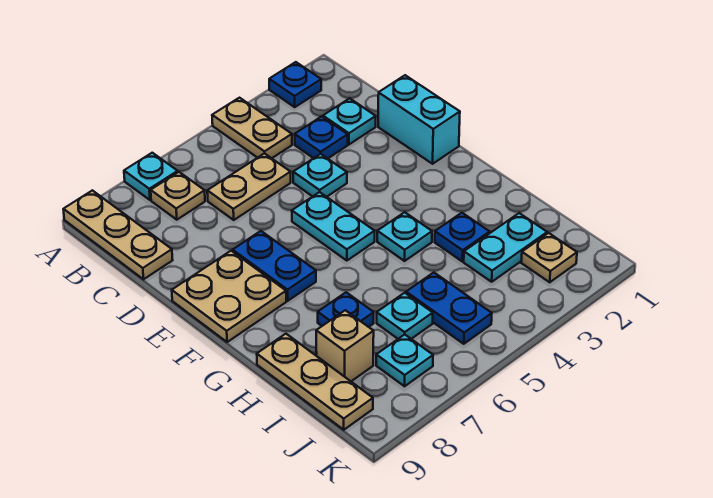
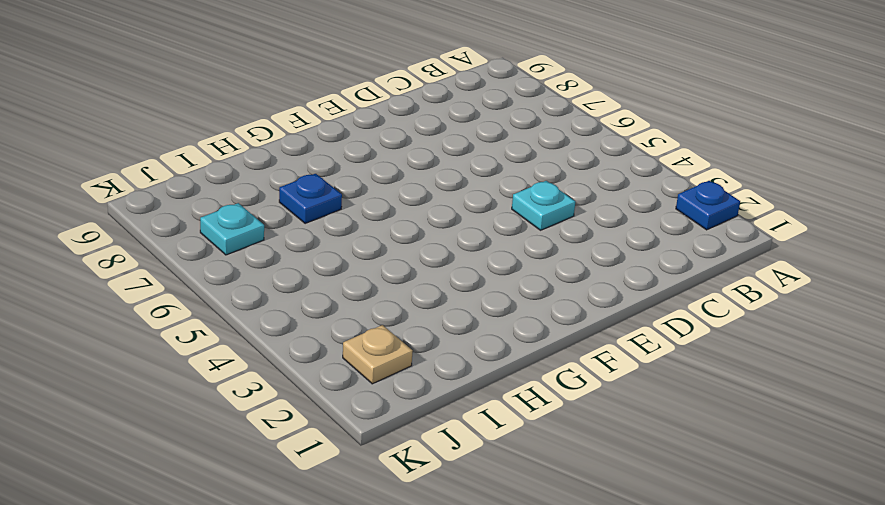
none -> tan plate A4:B4 level 1
none -> cyan plate A7 level 1
none -> tan plate A9:C9 level 1

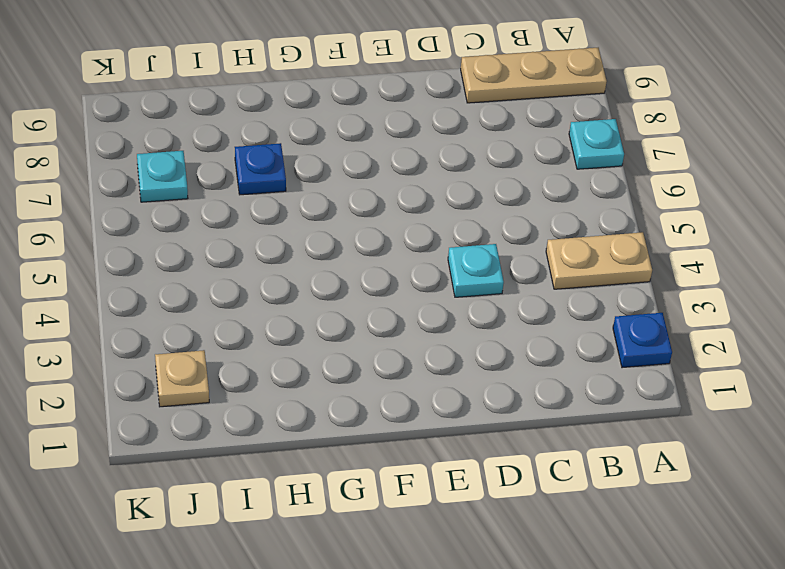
none -> tan plate B7 level 1
none -> cyan plate C2 level 1
none -> blue plate C3 level 1

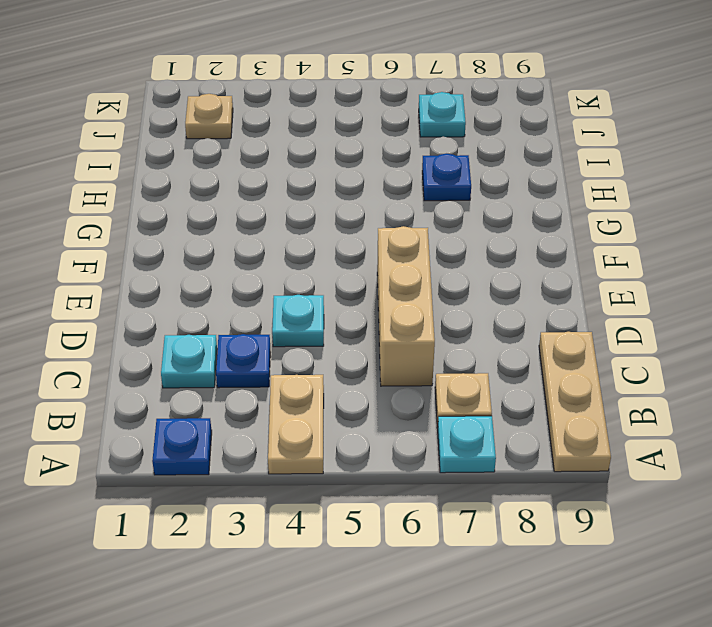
tan brick C6:E6 level 1 -> tan plate C5:C6 level 1
none -> cyan brick D1:E1 level 1
none -> cyan plate E5:F5 level 1
none -> blue plate E7:F7 level 1

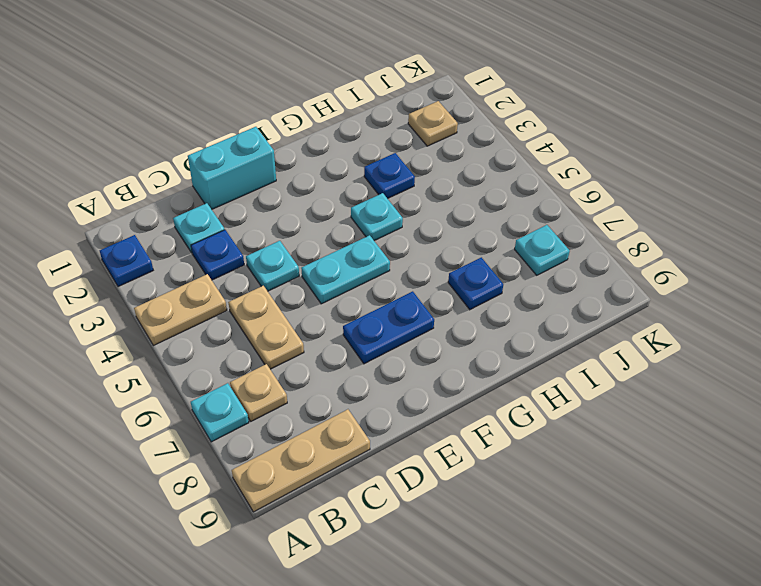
none -> tan plate E8:F9 level 1
none -> tan plate H9:J9 level 1
none -> cyan plate I2:I3 level 1

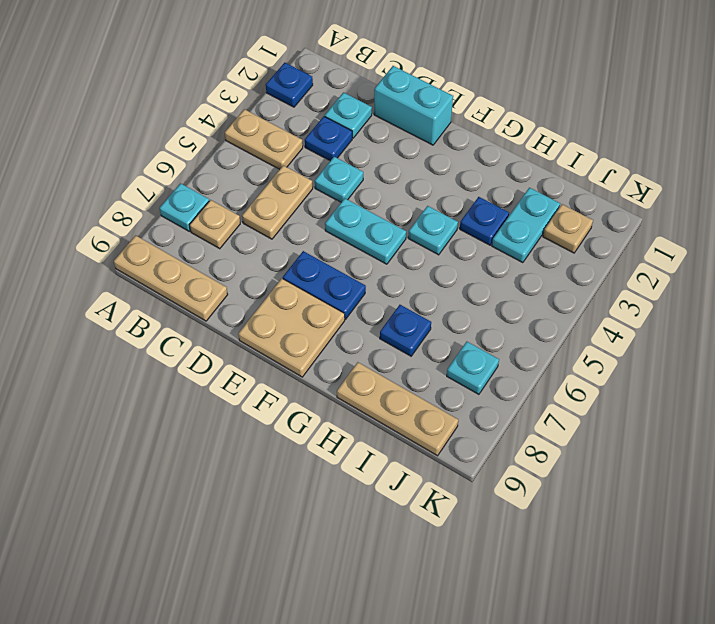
none -> blue plate I5:J5 level 1
none -> cyan plate I6 level 1
none -> tan brick I8 level 1

